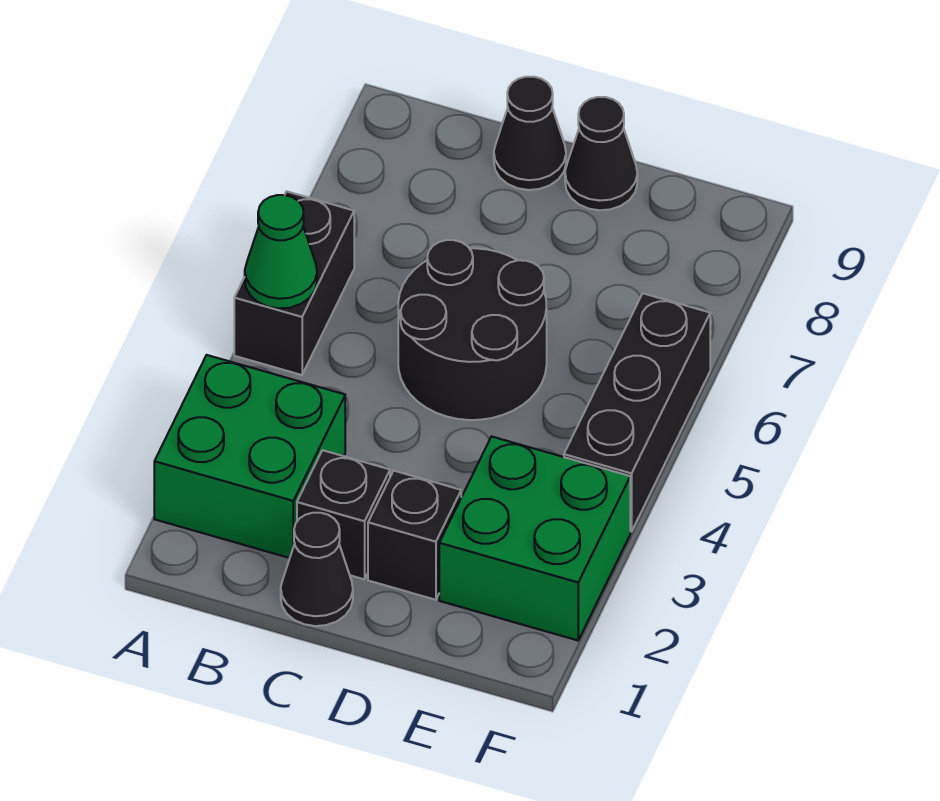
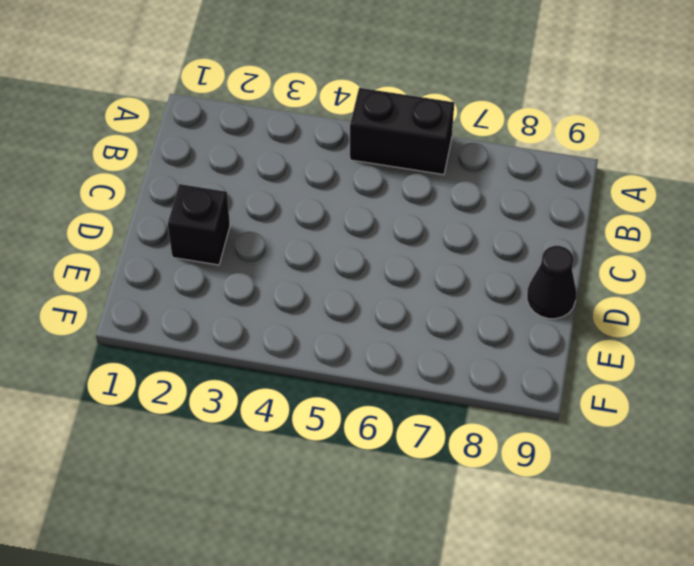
none -> green brick A2:B3 level 1
none -> black cone C1 level 1

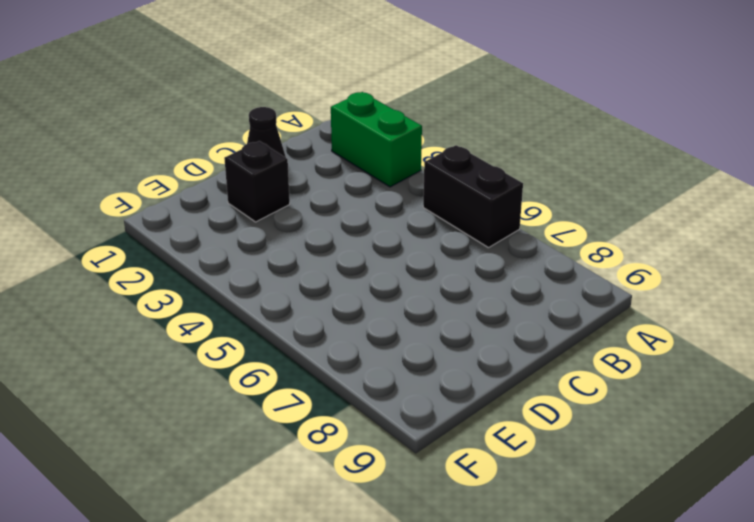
green brick A2:A3 level 1 -> green brick A2:B3 level 1
none -> black brick C2 level 1
none -> black round brick C5:D6 level 1

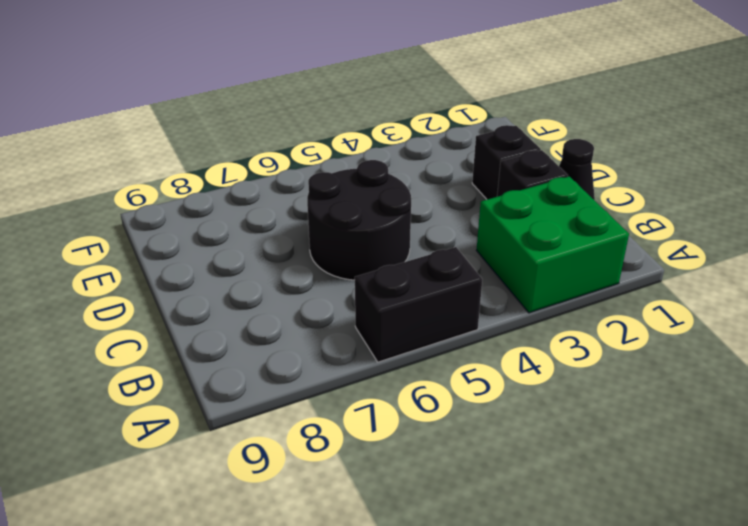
none -> black cone C9 level 1
none -> black cone D9 level 1

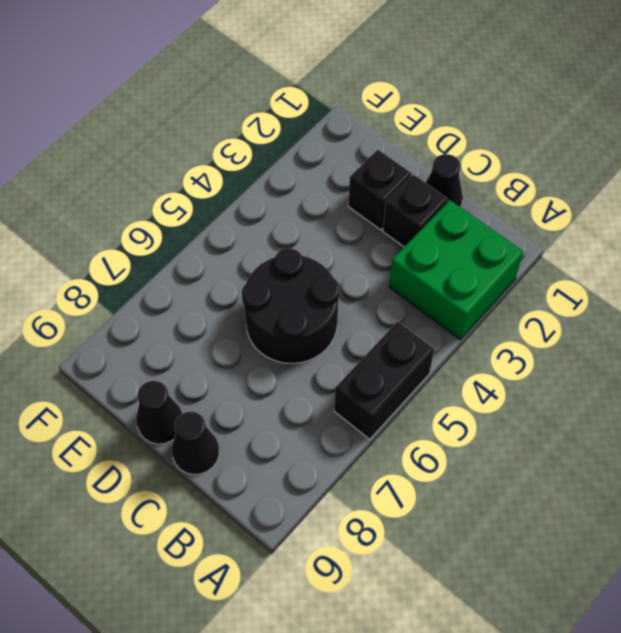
none -> green brick E2:F3 level 1
none -> black brick F4:F6 level 1

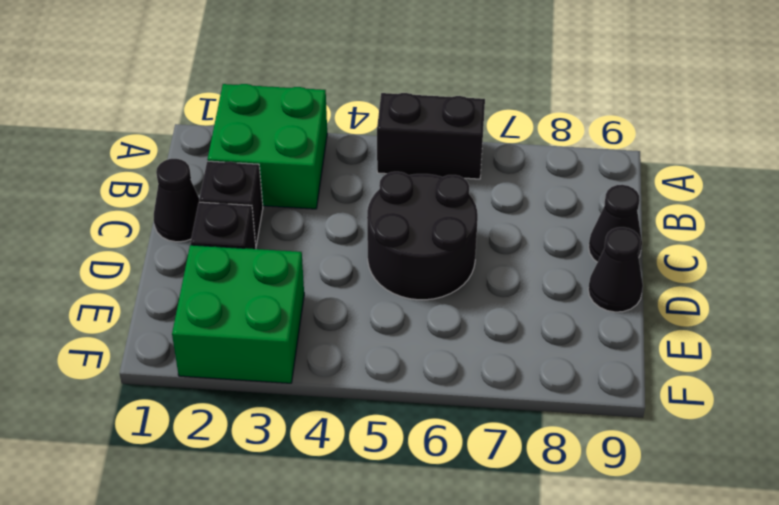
none -> black brick F4:F6 level 1
none -> green cone A5 level 2

